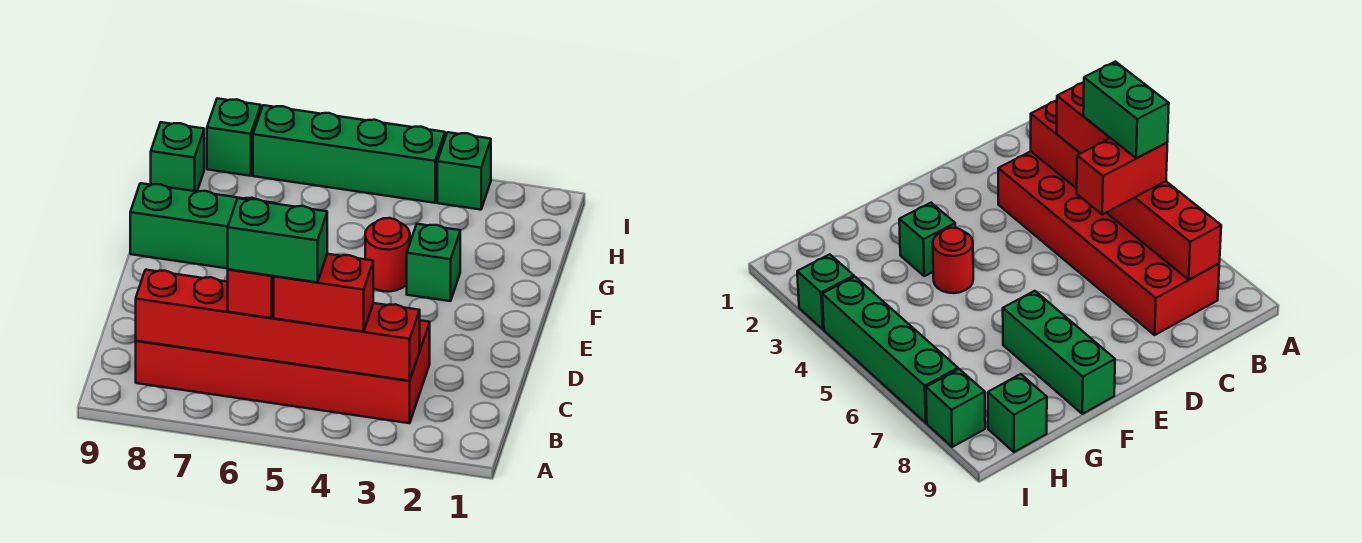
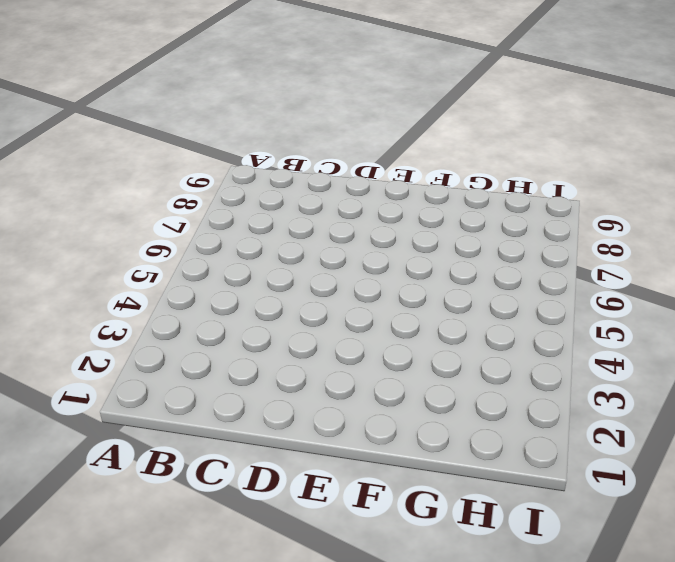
none -> red brick B3:C8 level 1
none -> green brick F3 level 1
none -> red round brick F4 level 1

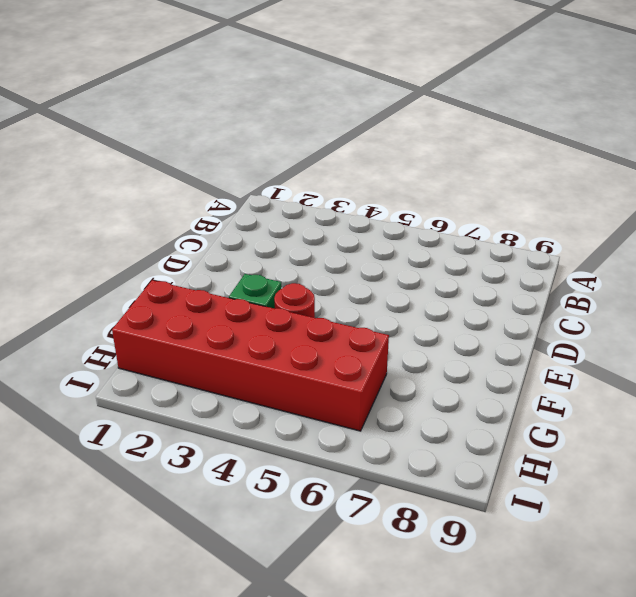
red brick G1:H6 level 1 -> red brick B3:C8 level 1
none -> green brick F7:F9 level 1
none -> green brick H9 level 1
none -> green brick I3 level 1

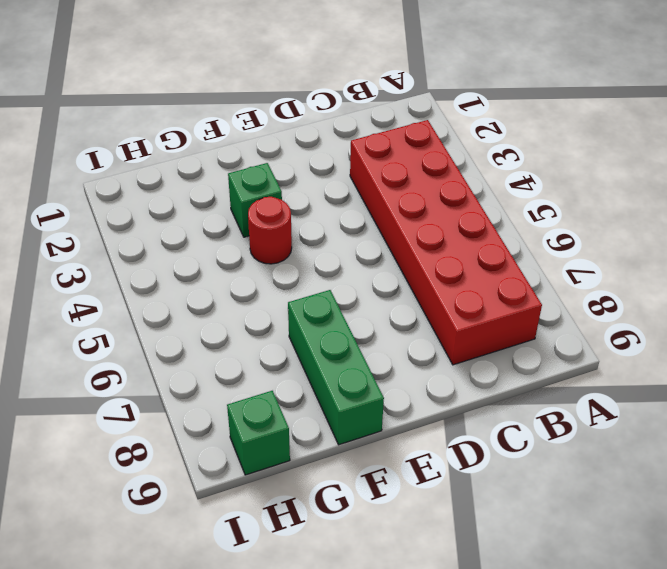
none -> green brick I3 level 1
none -> green brick I4:I7 level 1
none -> green brick I8 level 1

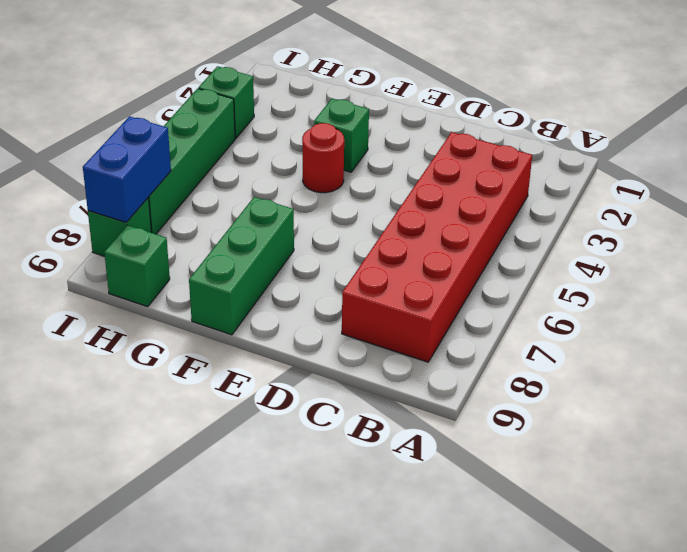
blue brick I7:I8 level 2 -> none
none -> red brick B3:B8 level 2
none -> red brick B4:B5 level 3
none -> red brick B6:C6 level 3

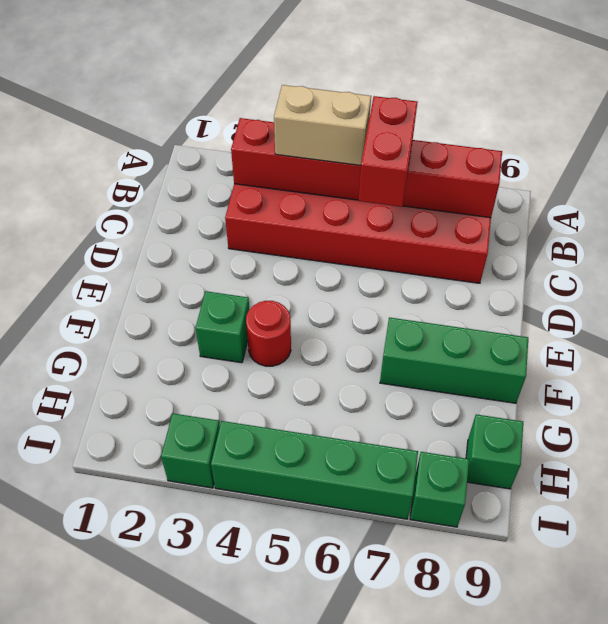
tan brick B4:B5 level 3 -> red brick B4:B5 level 3
none -> green brick B5:B6 level 4

